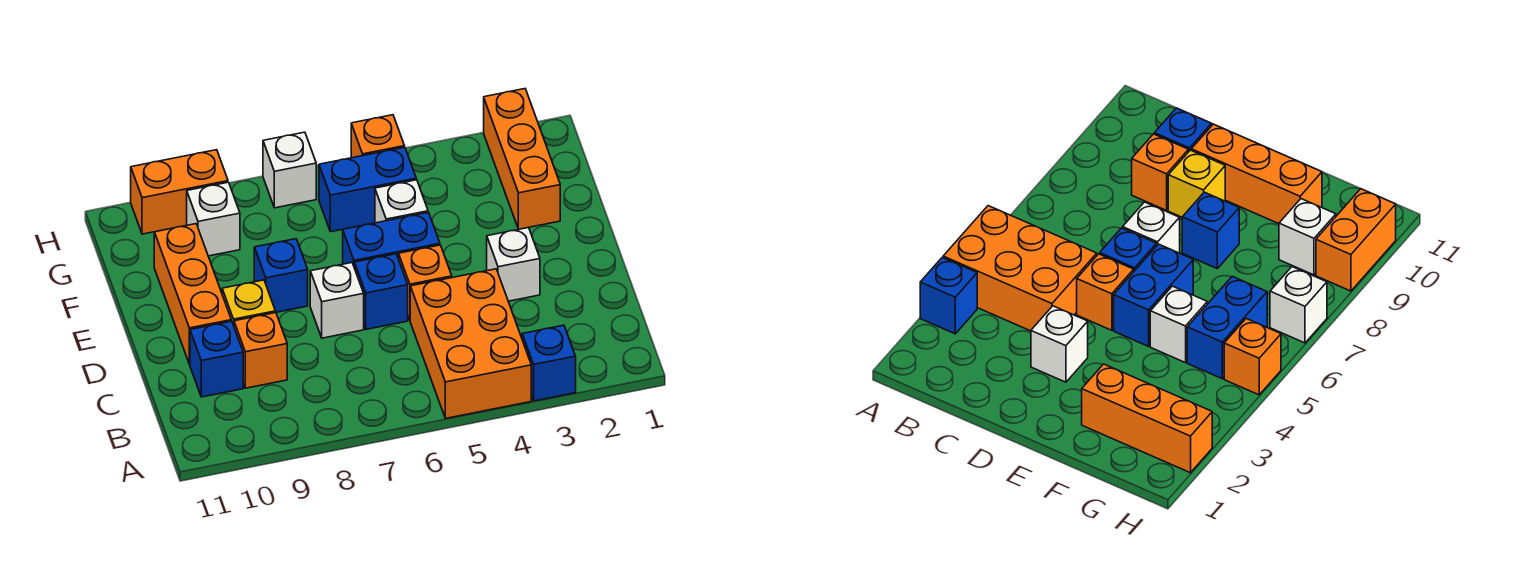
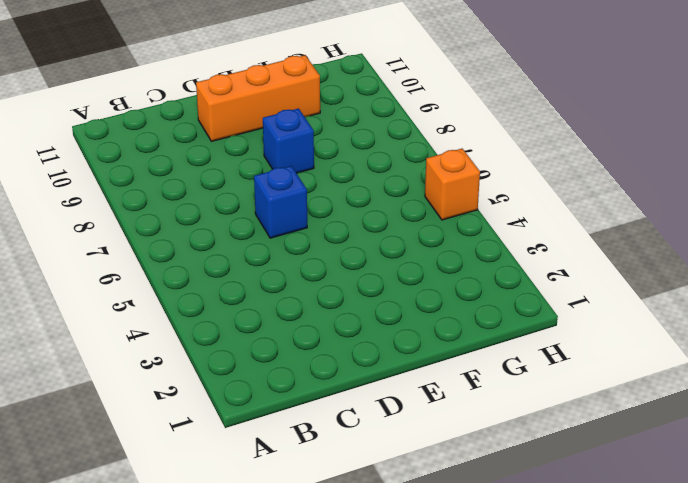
none -> blue brick A3 level 1
none -> orange brick A4:C5 level 1
none -> orange brick C9 level 1

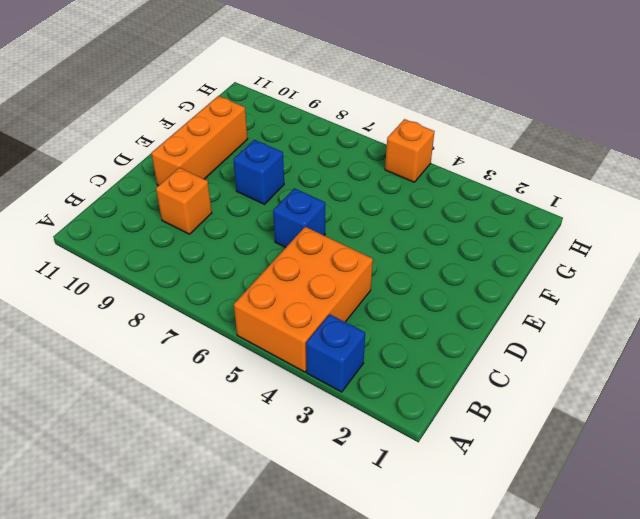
none -> blue brick C10 level 1
none -> white brick D3 level 1
none -> orange brick D5 level 1

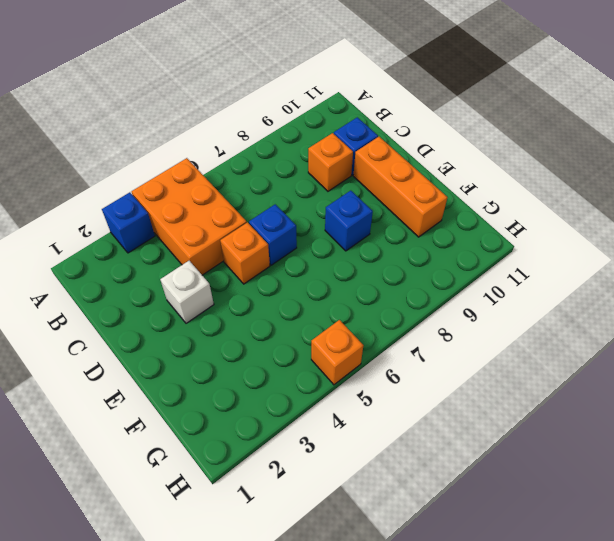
none -> white brick D7 level 1
none -> yellow brick D9 level 1
none -> blue brick E5:E6 level 1

